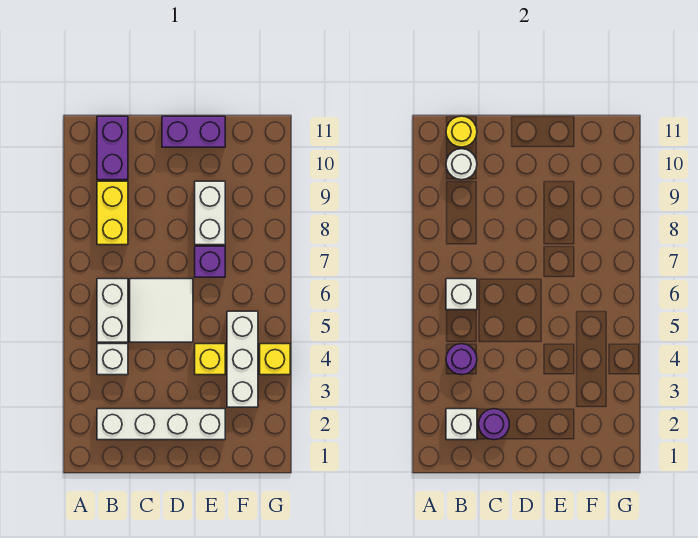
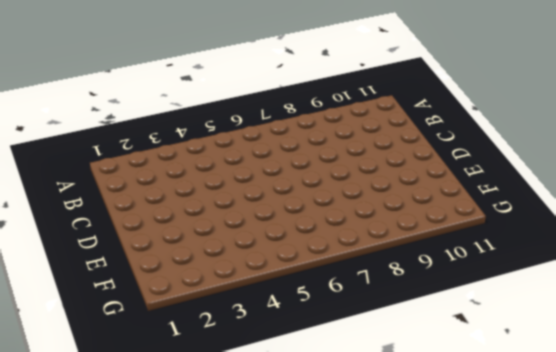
none -> white brick B2:E2 level 1
none -> white brick B4 level 1
none -> white brick B5:B6 level 1

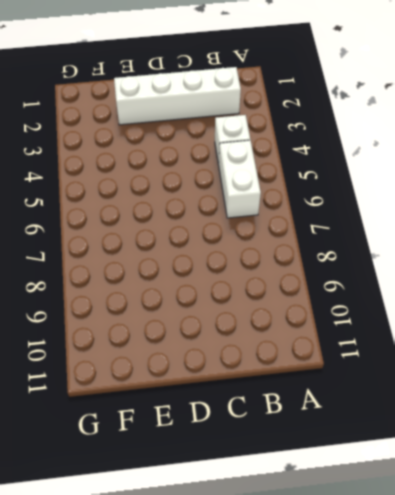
none -> yellow brick B8:B9 level 1
none -> purple brick B10:B11 level 1
none -> white tile C5:D6 level 1

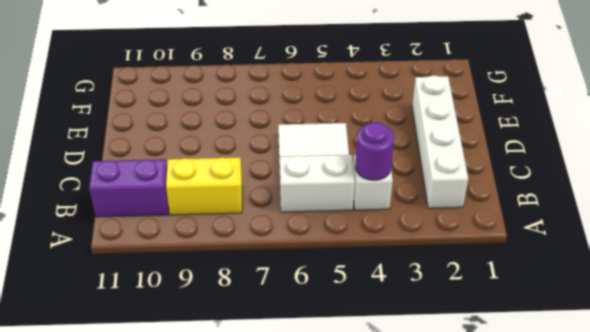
none -> purple brick D11:E11 level 1
none -> yellow brick E4 level 1
none -> purple brick E7 level 1

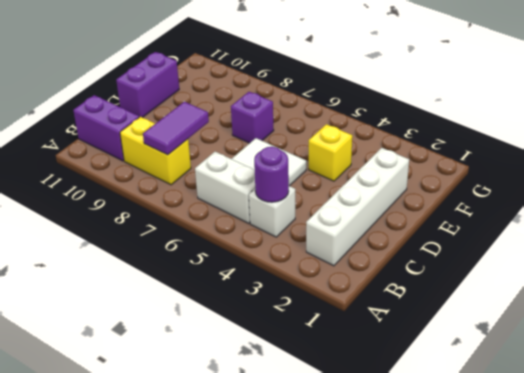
purple tile B8:C8 level 2 -> none
none -> white brick E8:E9 level 1
none -> white brick F3:F5 level 1
none -> yellow brick G4 level 1

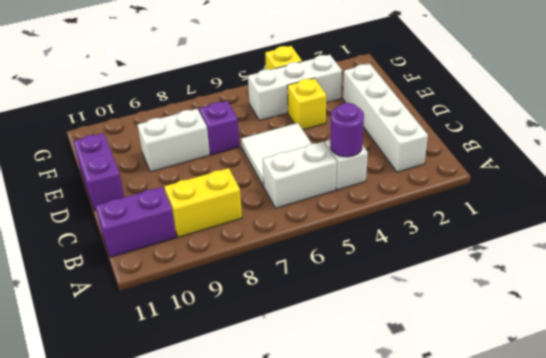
none -> white brick B2 level 2
none -> white brick B6 level 2
none -> white round brick B10 level 2

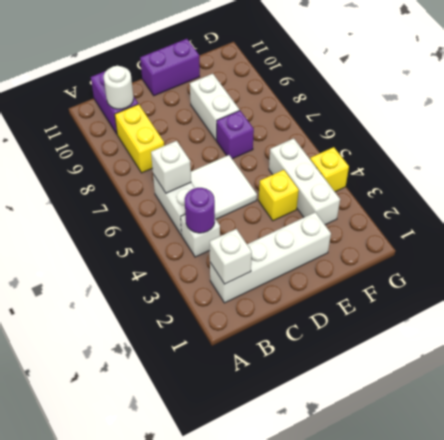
none -> yellow round brick B11 level 2
none -> purple round brick C2 level 2

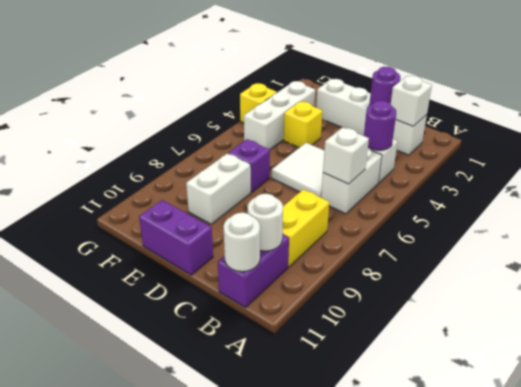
white round brick B11 level 2 -> yellow round brick B11 level 2

